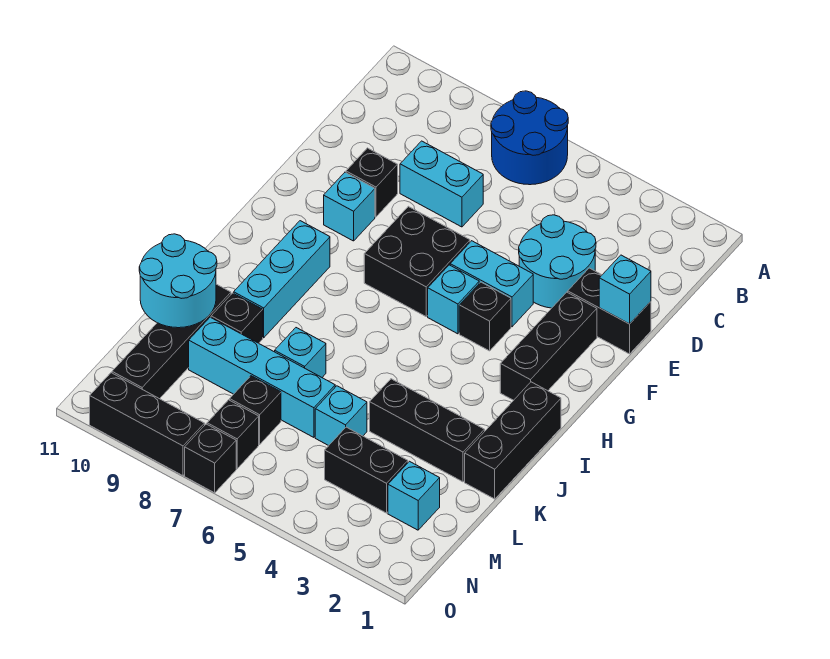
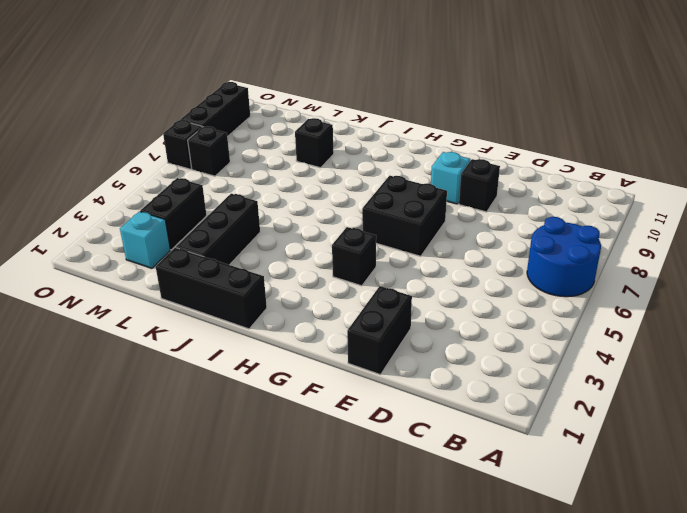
none -> cyan round brick D3:E4 level 1
none -> cyan brick D7:D8 level 1
none -> black brick F2:H2 level 1

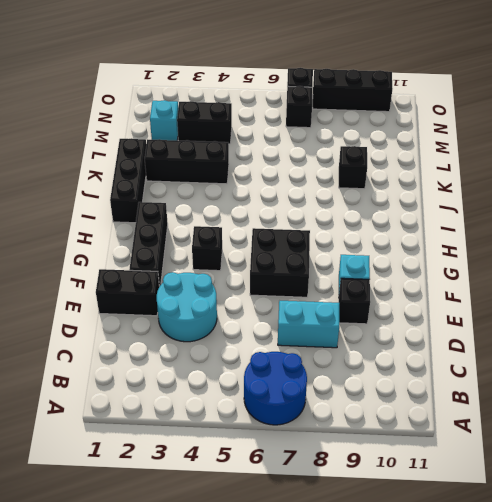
none -> cyan brick F4:F5 level 1
none -> cyan brick G5 level 1
none -> cyan brick H9:J9 level 1

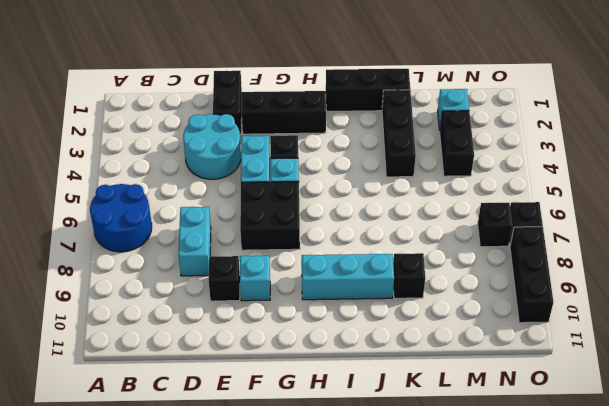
none -> cyan brick K7 level 1
none -> black brick K10:N10 level 1
none -> cyan brick L5 level 1

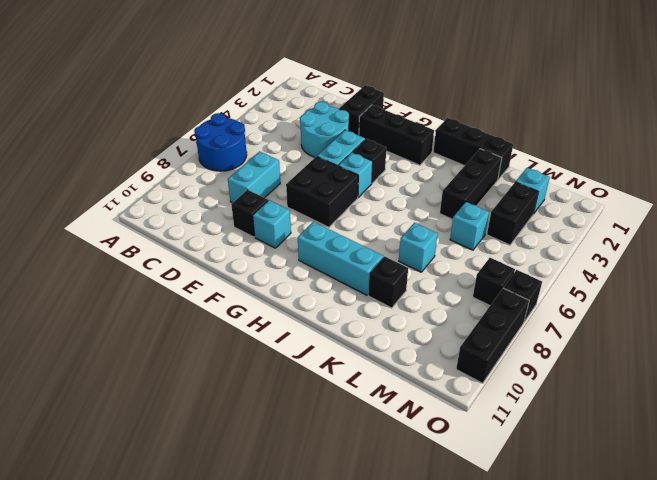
none -> black brick K10:N10 level 1
none -> cyan brick L6:L9 level 1
none -> black brick M7 level 1

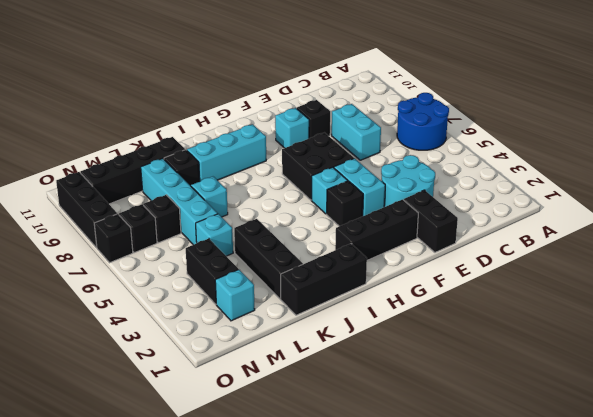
none -> cyan brick E1 level 2
none -> cyan round brick K10:L11 level 2

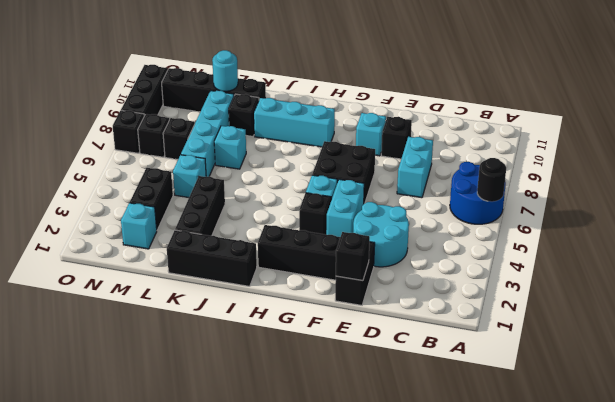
black round brick A6 level 2 -> none
black brick E1 level 2 -> cyan brick E1 level 2
cyan round brick L10 level 2 -> cyan round brick K10:L11 level 2

